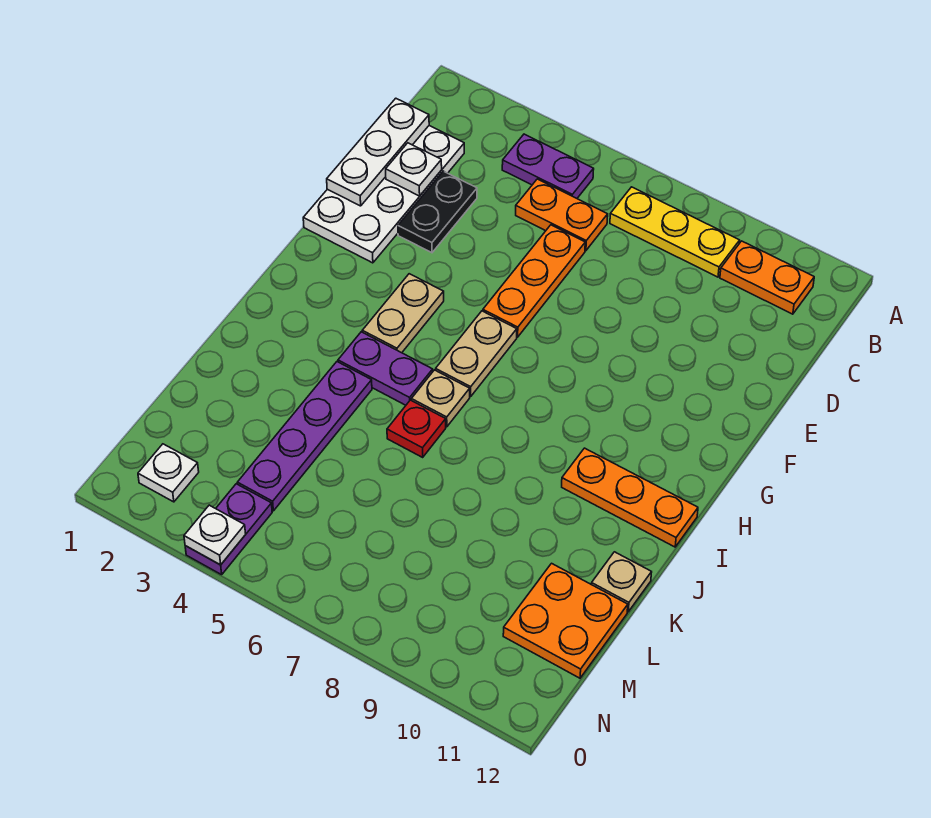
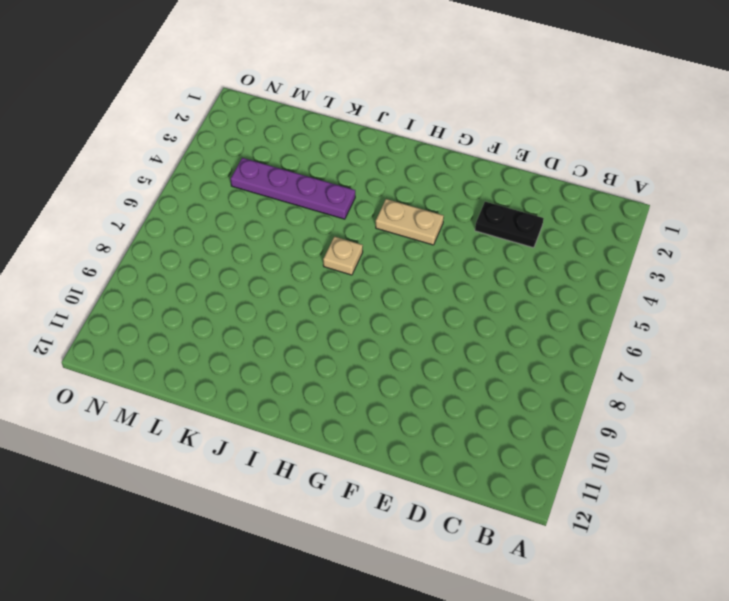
none -> purple plate B4:B5 level 1
none -> yellow plate B7:B9 level 1
none -> orange plate B10:B11 level 1

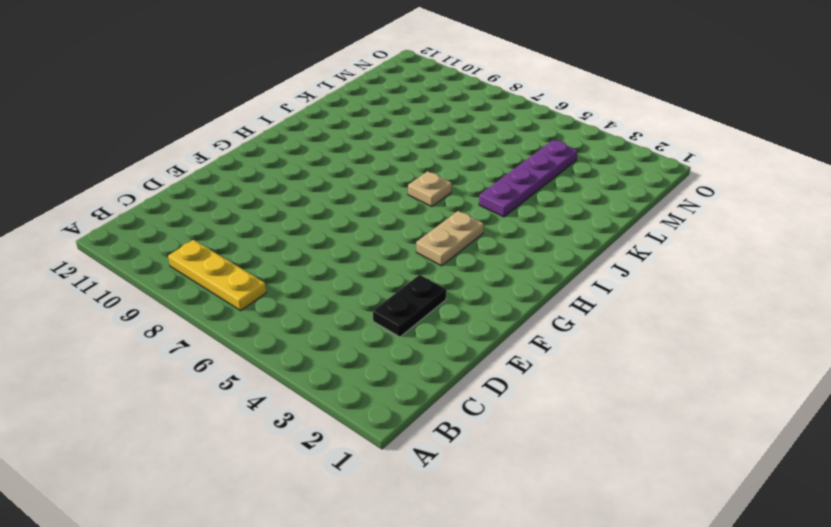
none -> purple plate B4:B5 level 1
none -> orange plate B10:B11 level 1
none -> white plate C1:F2 level 1

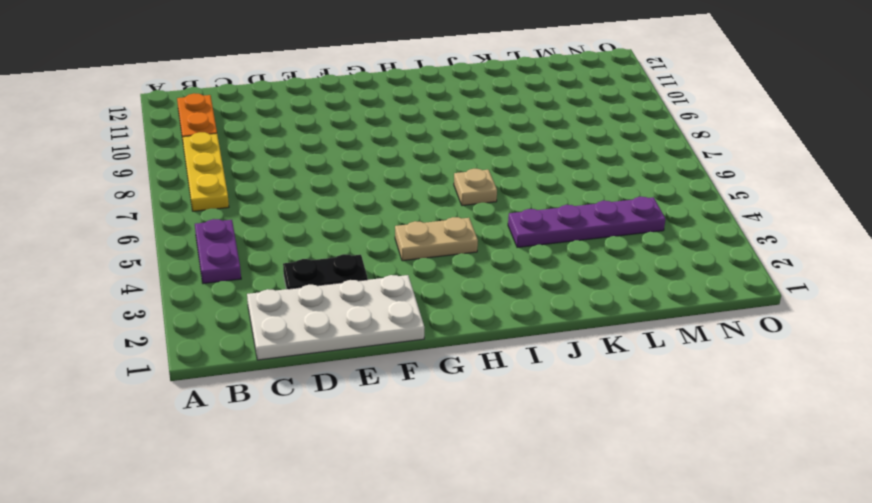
none -> orange plate C5:C6 level 1
none -> orange plate D6:F6 level 1
none -> tan plate G6:H6 level 1

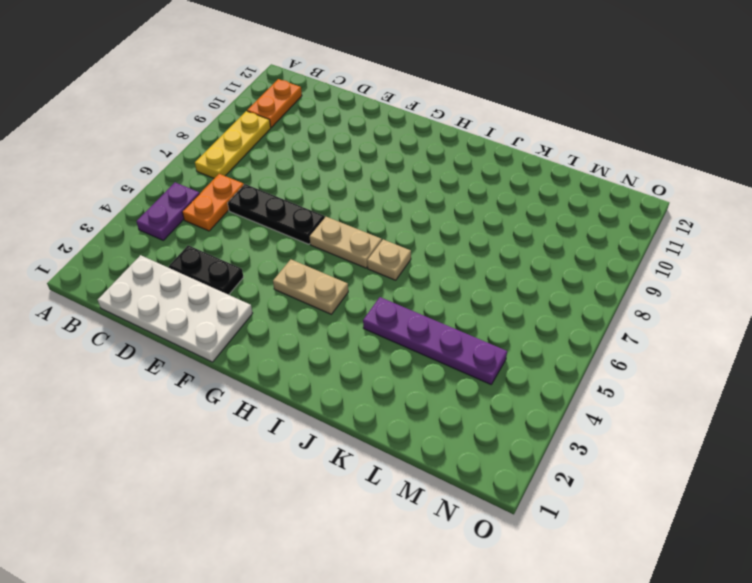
black plate D6:F6 level 1 -> orange plate D6:F6 level 1
none -> purple plate I4:I5 level 1
none -> orange plate I10:I12 level 1
none -> red plate J6 level 1

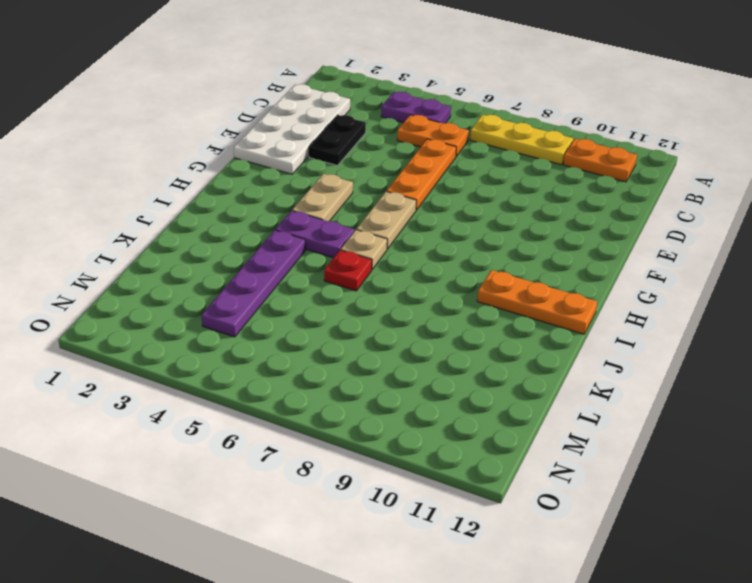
none -> tan plate K12 level 1
none -> orange plate L11:M12 level 1
none -> white plate N2 level 1

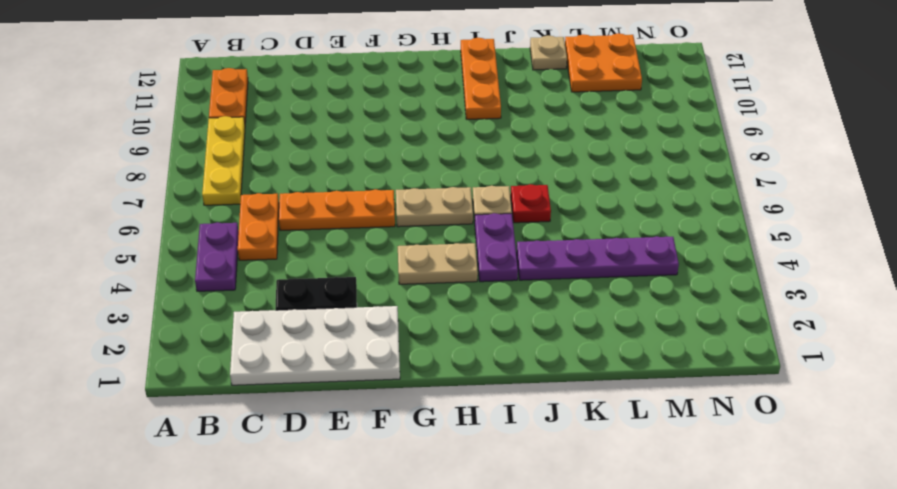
none -> white plate N2 level 1
none -> purple plate N4:O4 level 1
none -> white plate C1:E1 level 2

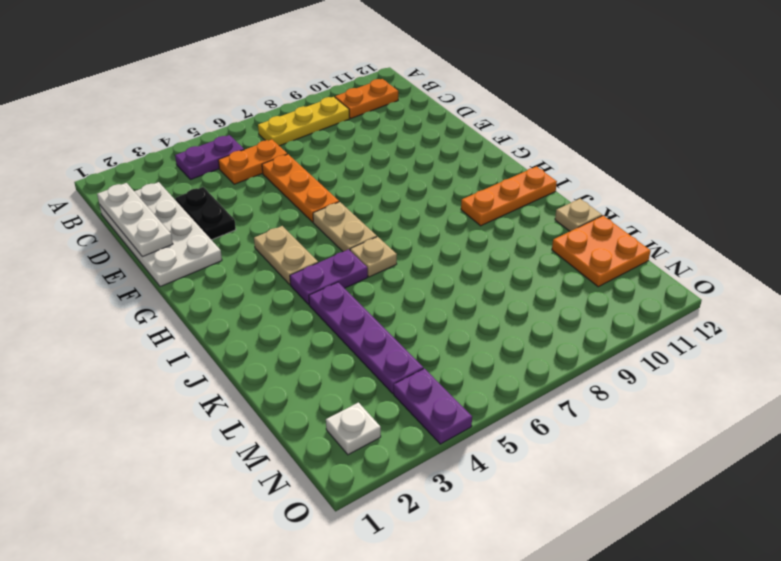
none -> red plate J6 level 1
none -> white plate D2 level 2
none -> white plate O4 level 2

